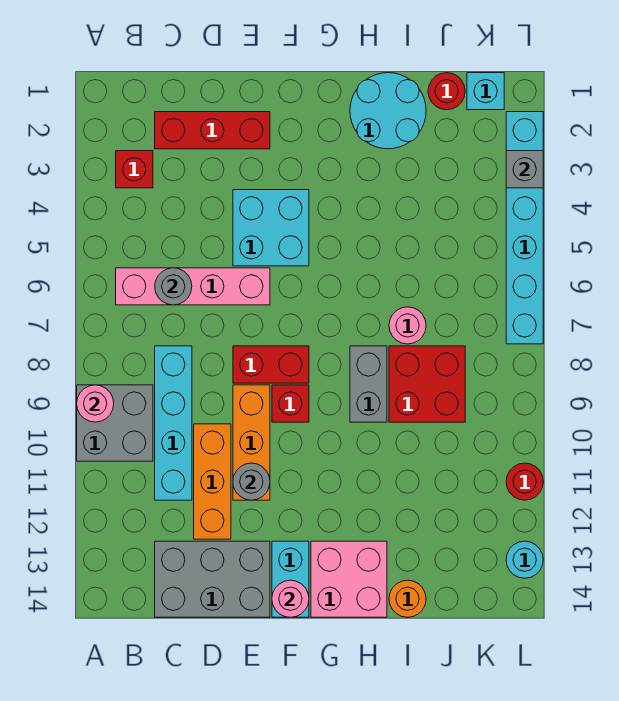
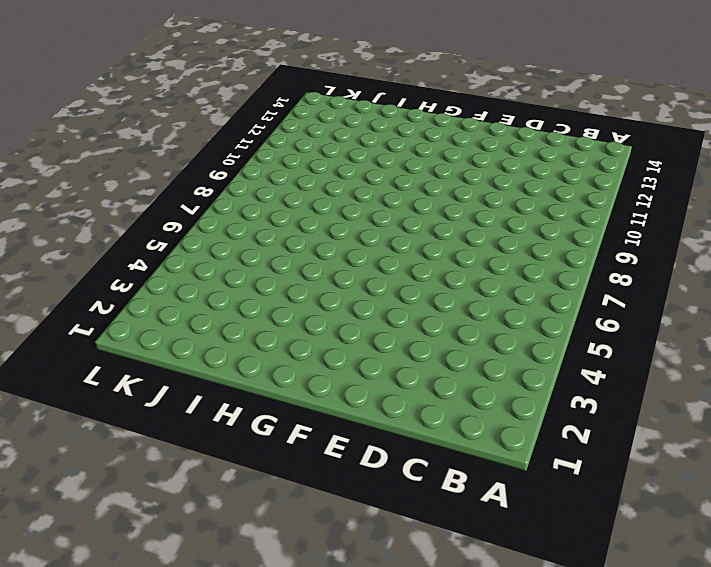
none -> grey brick A9:B10 level 1
none -> red brick B3 level 1
none -> pink brick B6:E6 level 1

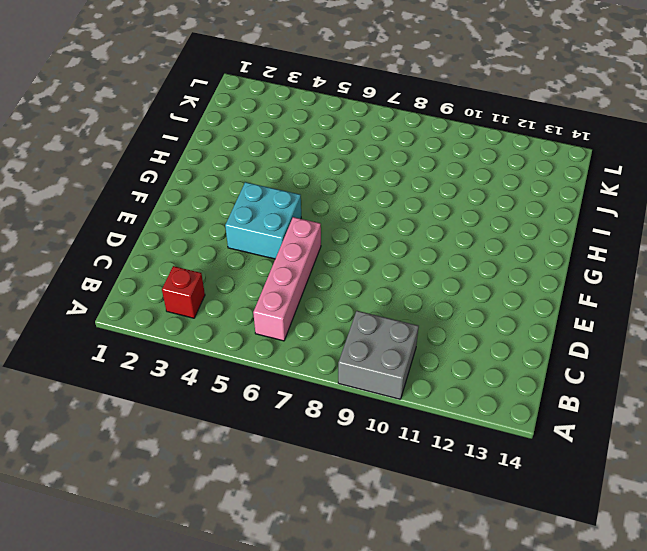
none -> red brick C2:E2 level 1
none -> cyan brick C8:C11 level 1
none -> grey brick C13:E14 level 1

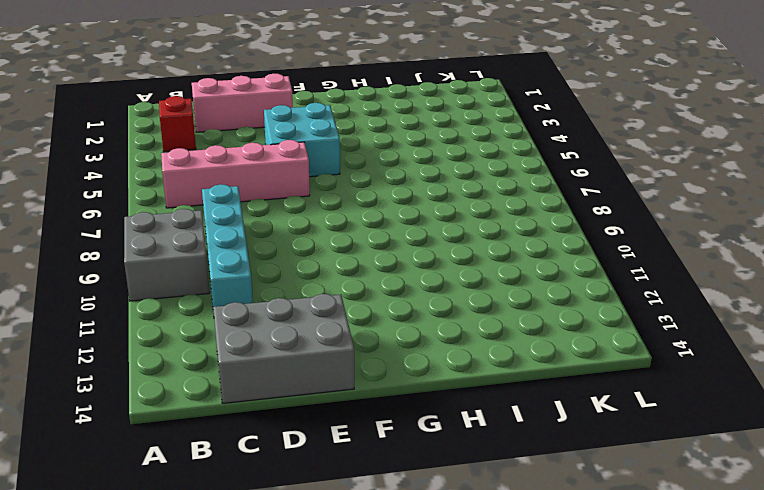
pink brick C2:E2 level 1 -> red brick C2:E2 level 1
none -> orange brick D10:D12 level 1
none -> red brick E8:F8 level 1
none -> orange brick E9:E11 level 1

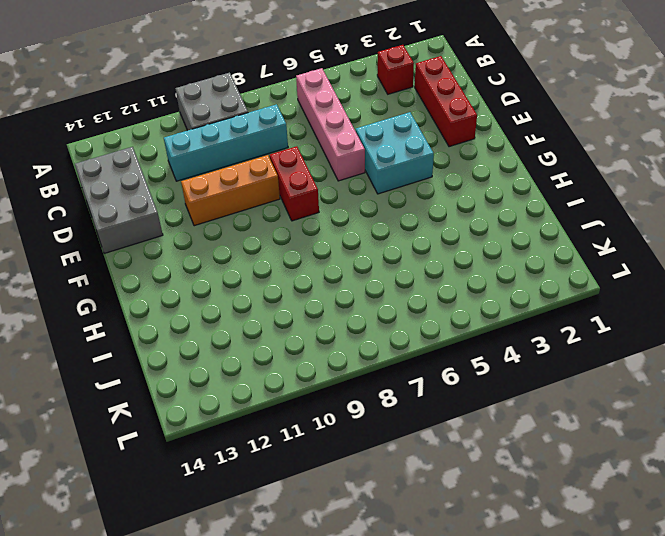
none -> orange brick D10:D12 level 1
none -> red brick F9 level 1
none -> cyan brick F13:F14 level 1

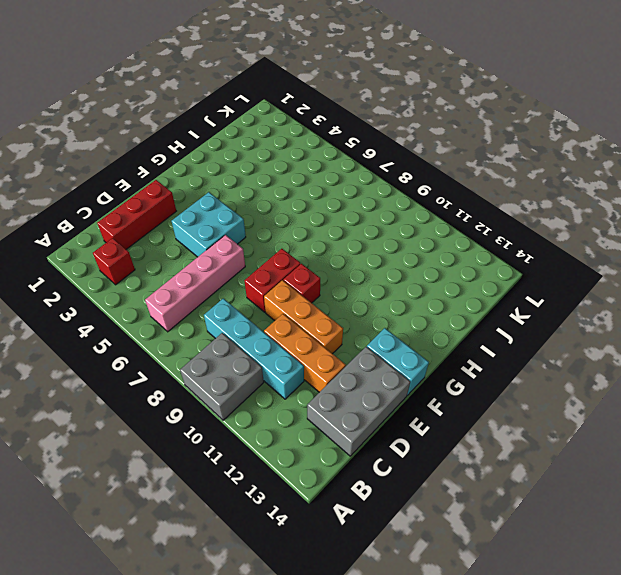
none -> pink brick G13:H14 level 1
none -> cyan round brick H1:I2 level 1
none -> grey brick H8:H9 level 1

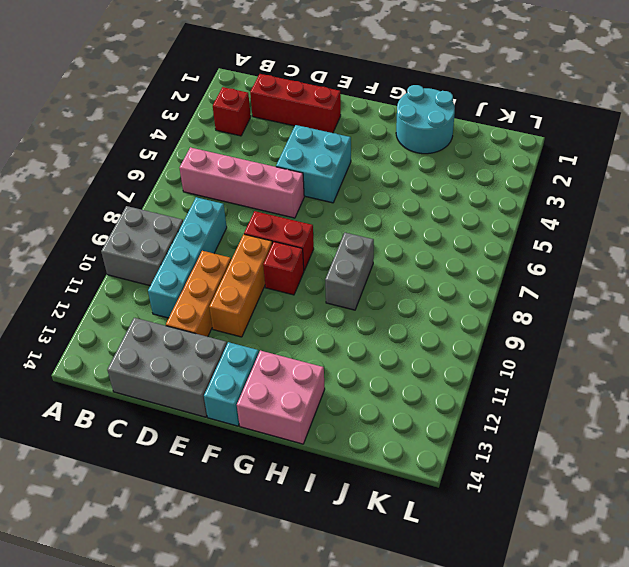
none -> pink round brick I7 level 1
none -> red brick I8:J9 level 1
none -> orange round brick I14 level 1

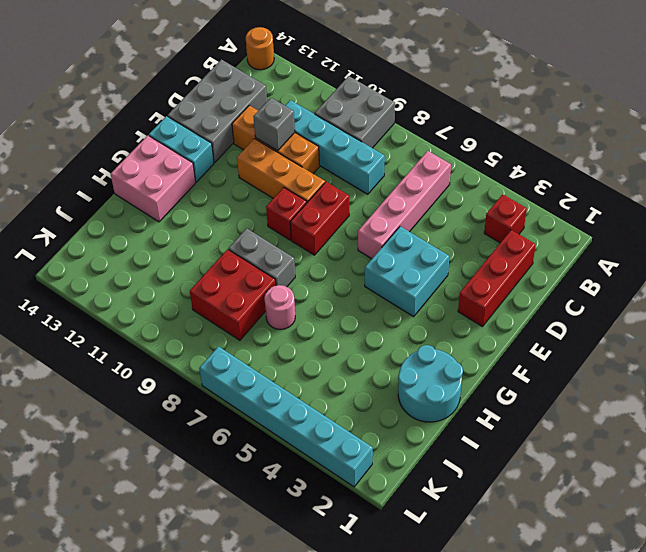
orange round brick A14 level 1 -> orange round brick I14 level 1
grey brick D11 level 2 -> grey brick L3 level 2
none -> red round brick J1 level 1
none -> cyan brick K1 level 1
none -> red round brick L11 level 1

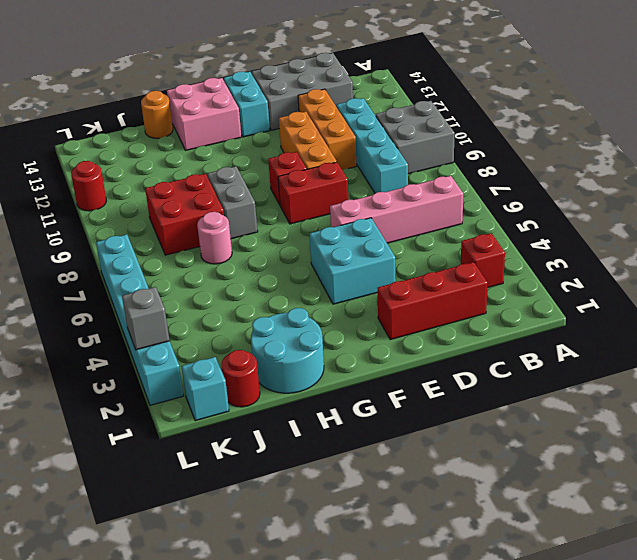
none -> cyan round brick L13 level 1
none -> pink round brick A9 level 2
none -> grey round brick C6 level 2

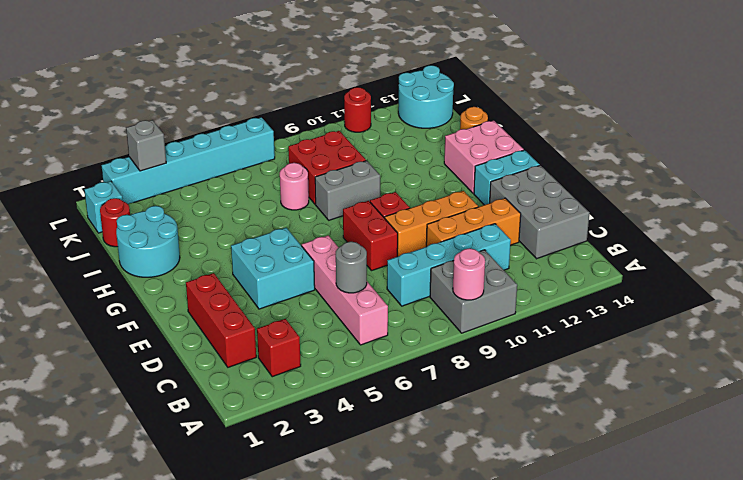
cyan round brick K13:L14 level 1 -> cyan round brick L13 level 1
none -> grey round brick E11 level 2
none -> pink round brick F14 level 2

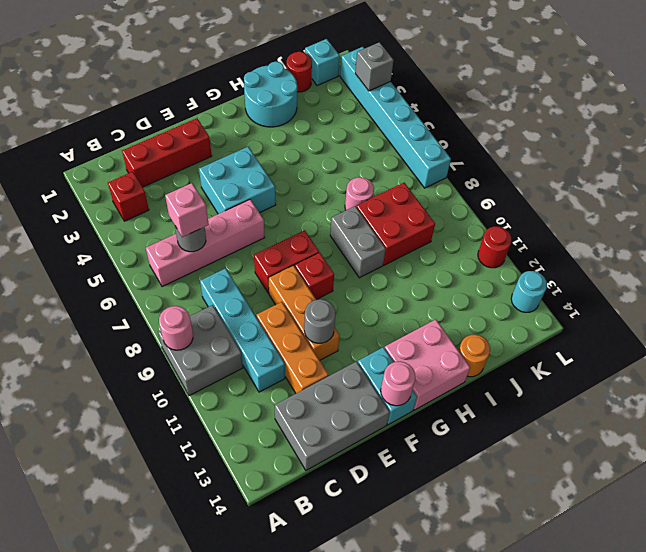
pink brick C6 level 3 -> none

